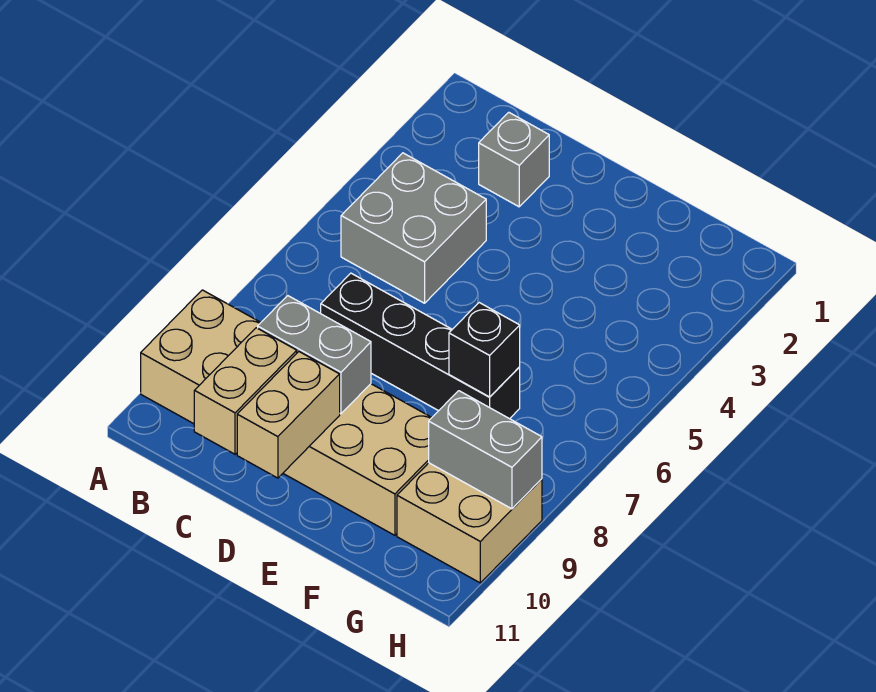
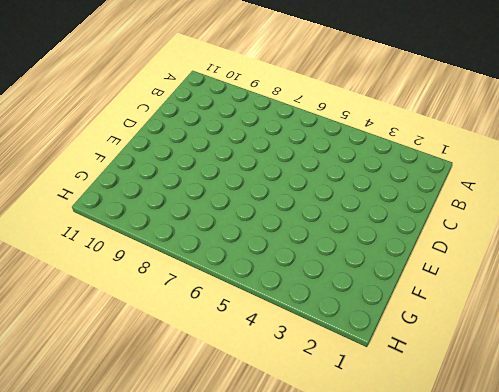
none -> tan brick A9:F10 level 1
none -> grey brick B4:C5 level 1

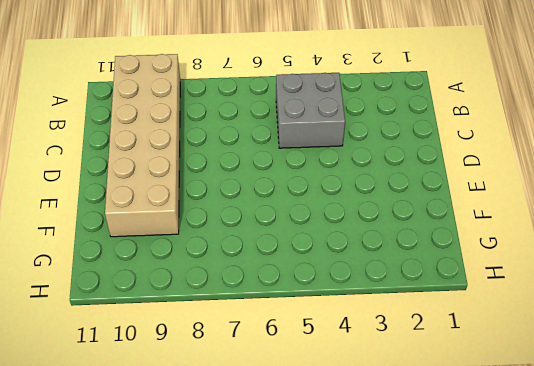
none -> grey brick C2 level 1
none -> black brick C7:F7 level 1

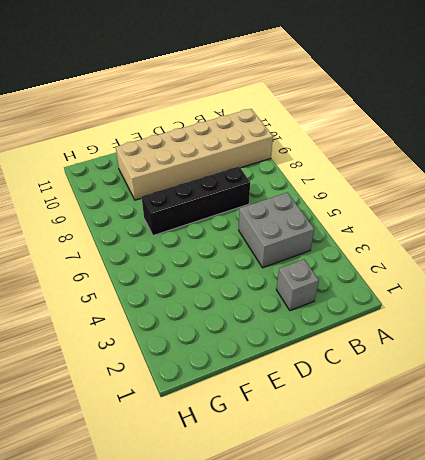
none -> tan brick G9:H10 level 1
none -> grey brick C9:D9 level 2

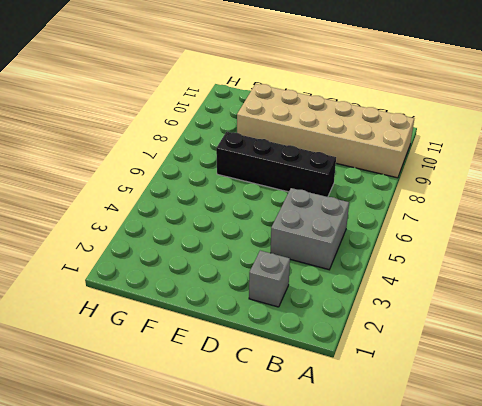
none -> tan brick G9:H10 level 1
none -> grey brick C9:D9 level 2

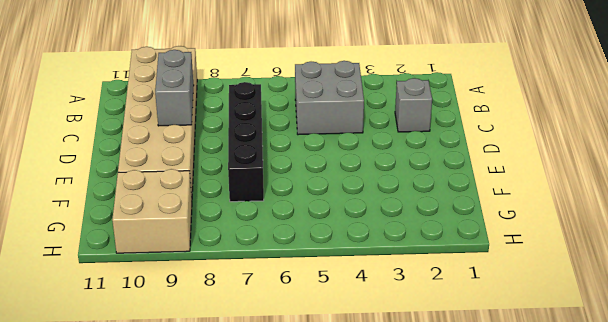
none -> tan brick C10:C11 level 2
none -> tan brick D10:D11 level 2

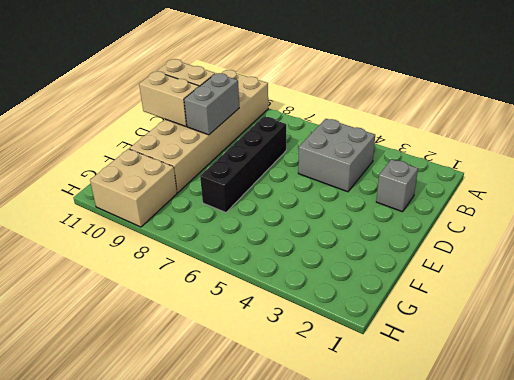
none -> black brick F7 level 2
none -> grey brick G9:H9 level 2

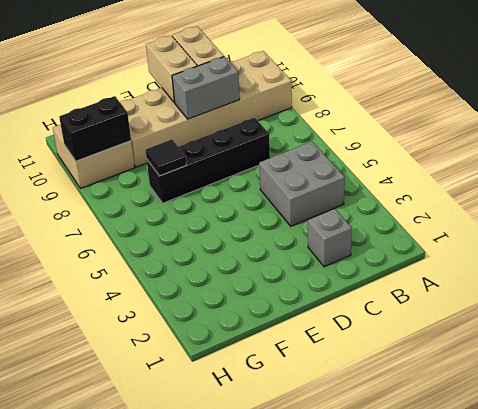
black tile F7 level 2 -> black brick F7 level 2
black brick G9:H9 level 2 -> grey brick G9:H9 level 2

